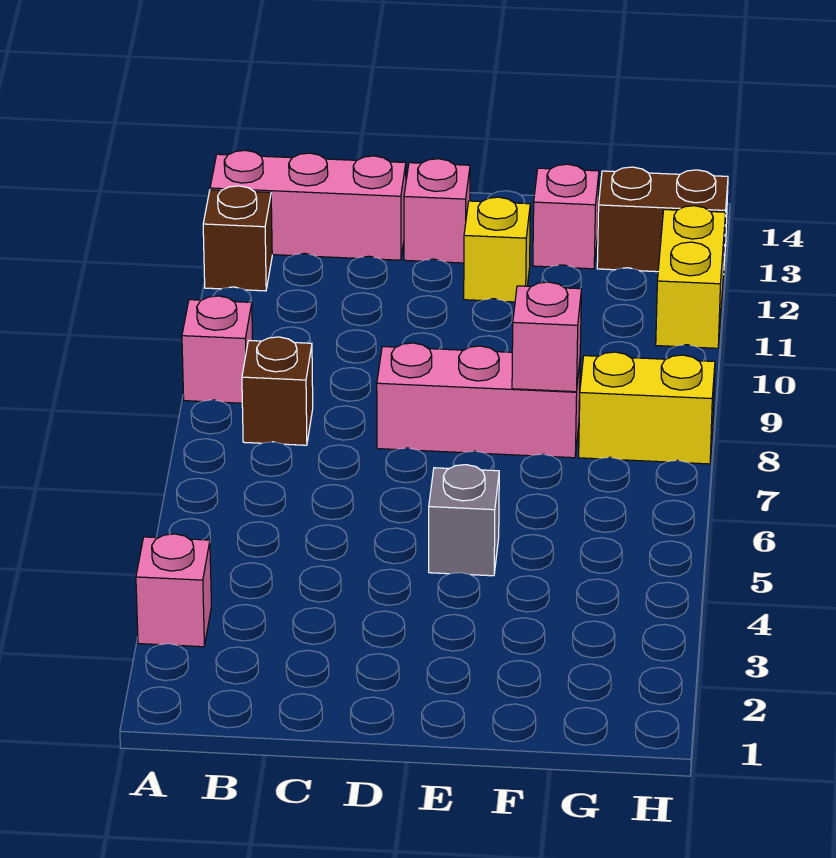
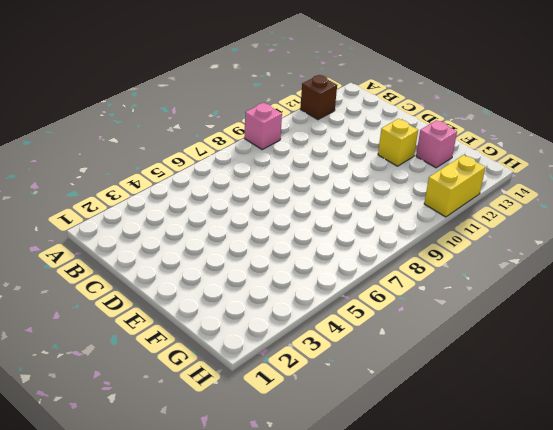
none -> pink brick A3 level 1
none -> pink brick A13:C13 level 1
none -> brown brick B8 level 1

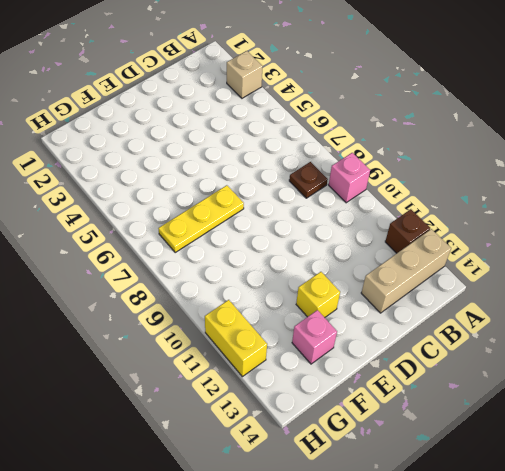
tan brick A3 level 1 -> pink brick A3 level 1
tan brick A13:C13 level 1 -> pink brick A13:C13 level 1
brown plate B8 level 1 -> brown brick B8 level 1
yellow plate E7:G7 level 1 -> none
none -> pink brick D8:F8 level 1
none -> pink brick D13 level 1
none -> grey brick E5 level 1

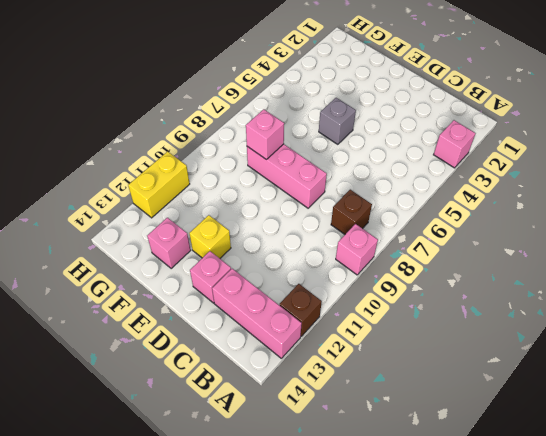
none -> yellow brick G8:H8 level 1
none -> brown brick G13:H13 level 1

